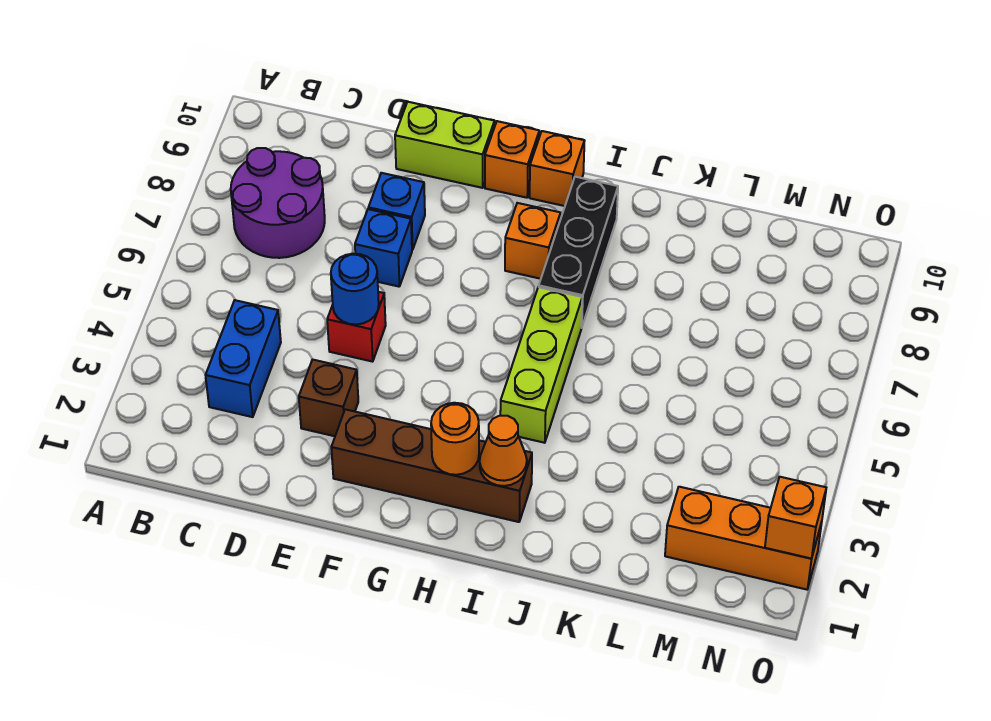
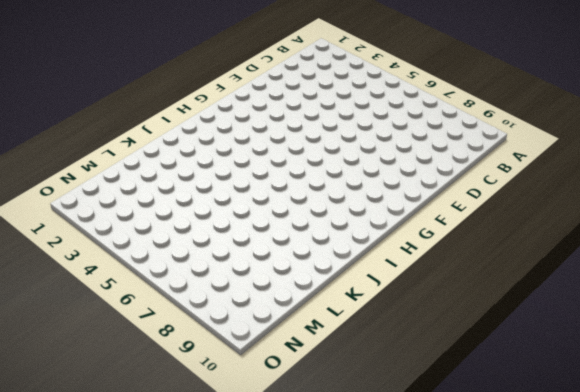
none -> purple round brick B7:C8 level 1
none -> blue brick C3:C4 level 1
none -> brown brick E3 level 1

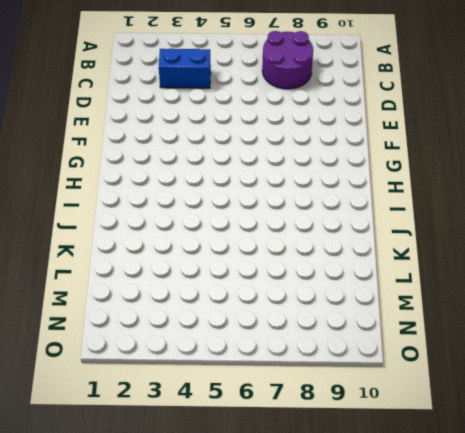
none -> brown brick E3 level 1
none -> red brick E5 level 1
none -> blue brick E7 level 1

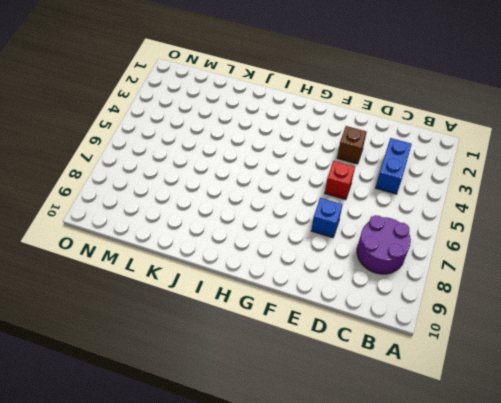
none -> blue brick E8 level 1
none -> lime brick E10:F10 level 1
none -> brown brick F2:I2 level 1

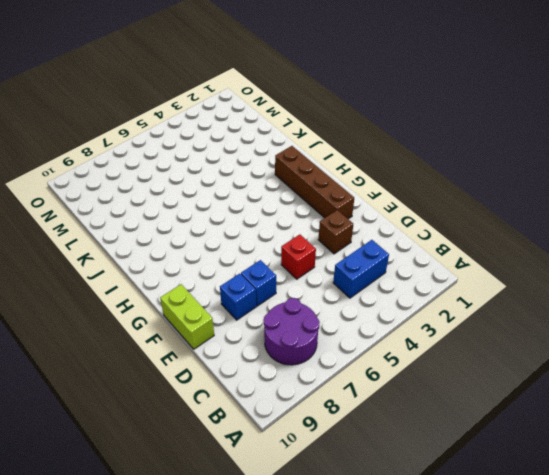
none -> orange brick G10 level 1
none -> orange brick H8 level 1
none -> orange brick H10 level 1

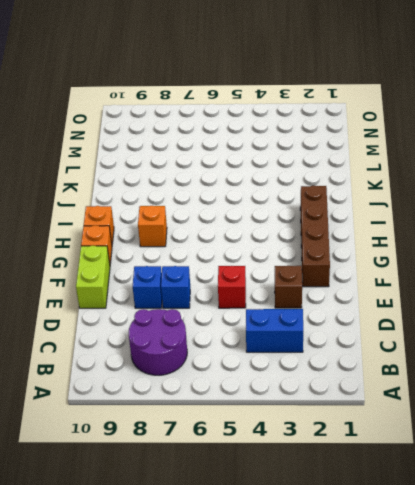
none -> lime brick I4:I6 level 1
none -> black brick I7:I9 level 1
none -> orange brick M2:O2 level 1

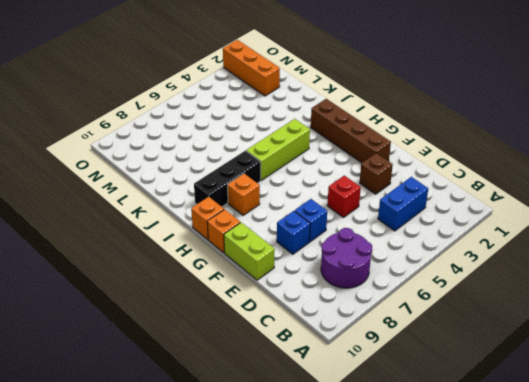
none -> blue round brick E5 level 2
none -> orange round brick H2 level 2
none -> orange cone I2 level 2

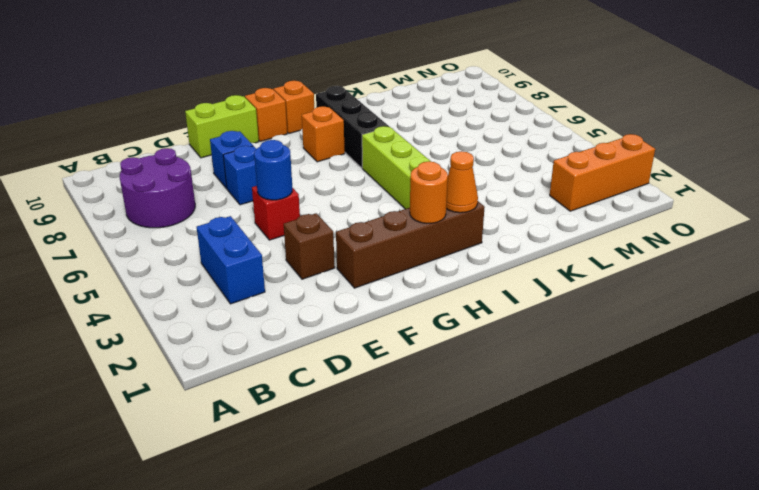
none -> orange brick O2 level 2

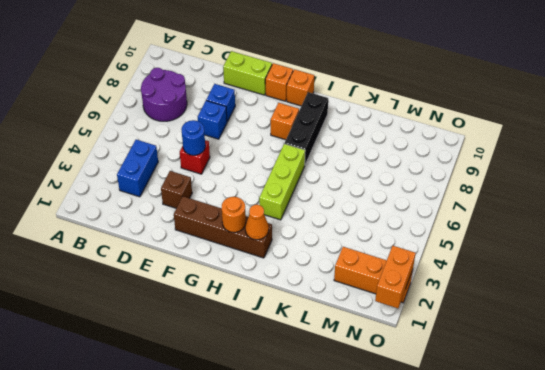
orange brick O1:O2 level 2 -> orange brick O2 level 2

